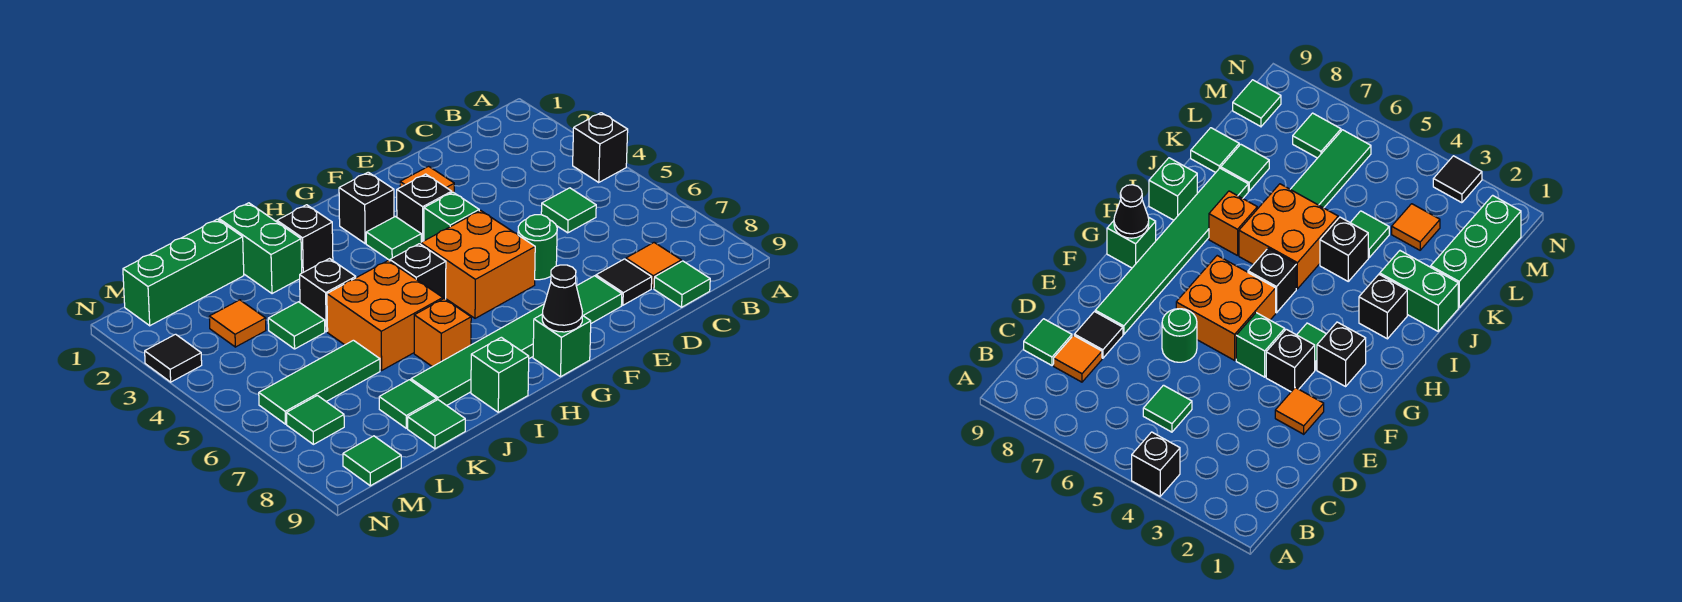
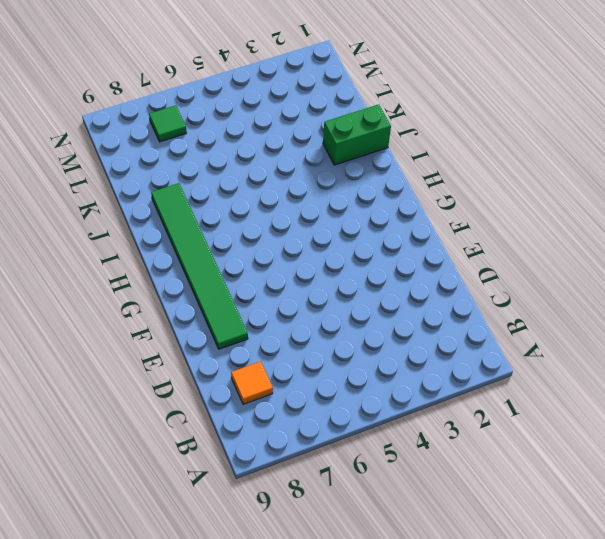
none -> black brick A4 level 1
none -> green tile C5 level 1
none -> green tile C9 level 1
none -> black tile D8 level 1

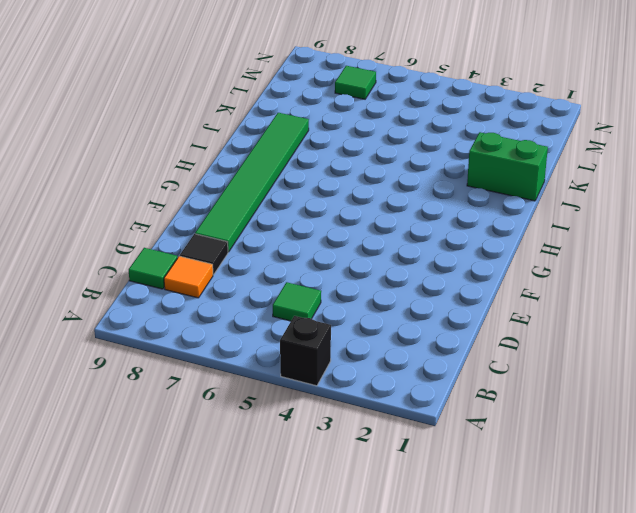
none -> orange tile E2 level 1
none -> green round brick E6 level 1
none -> black brick F3 level 1
none -> green brick F4 level 1

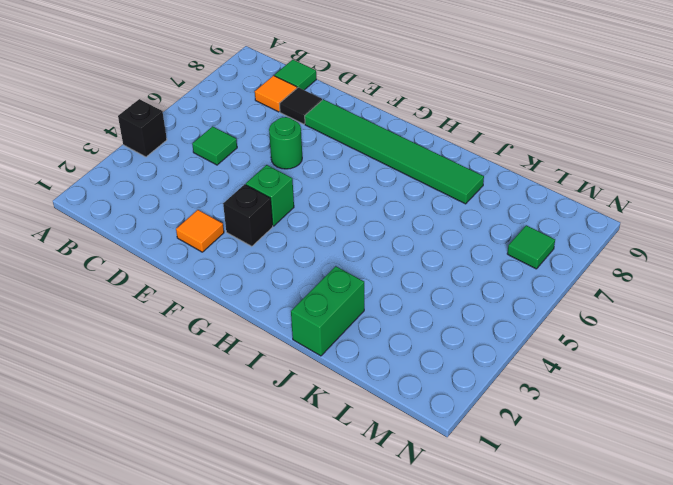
none -> orange brick F5:G6 level 1
none -> black brick G2 level 1
none -> green tile G3 level 1
none -> green brick G9 level 1

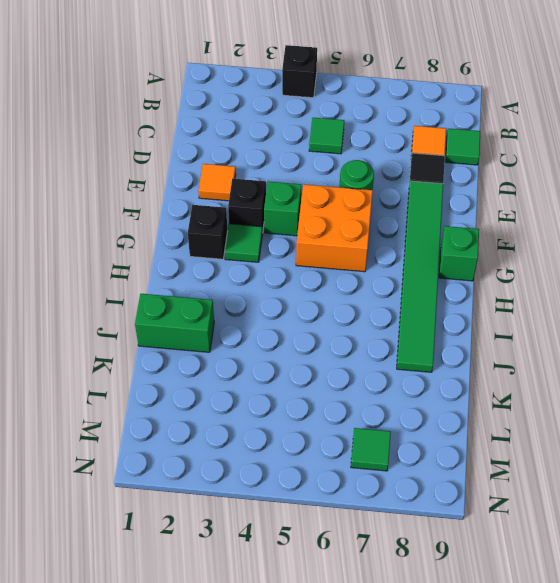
none -> black brick H5 level 1
none -> black brick I2 level 1
none -> orange brick I5:J6 level 1
none -> orange brick I7 level 1

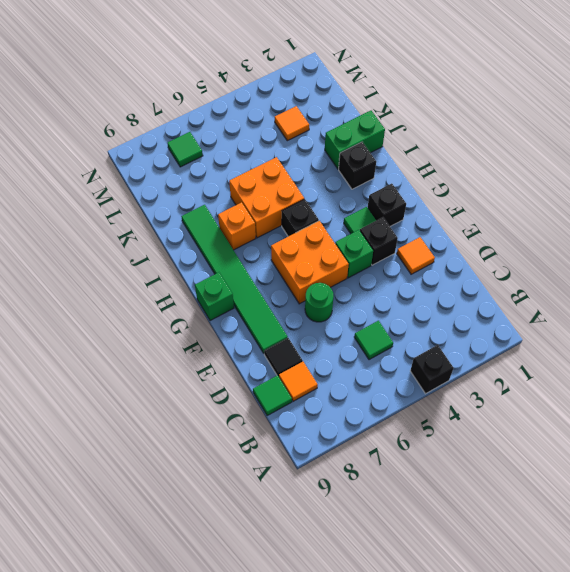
none -> green brick I9 level 1
none -> black brick J4 level 1
none -> green brick K1:M1 level 1
none -> green tile K4 level 1

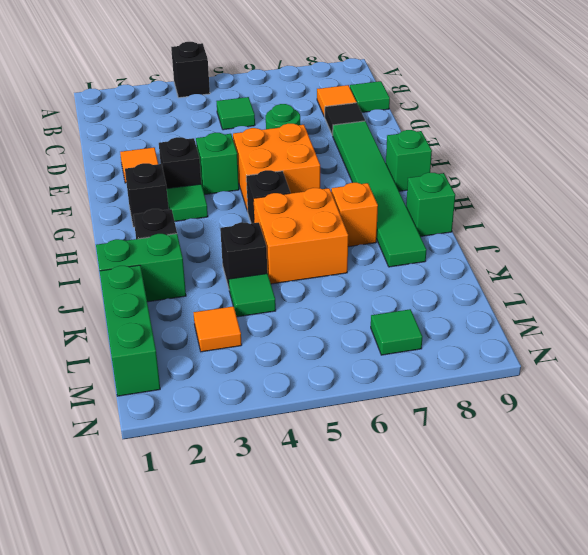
none -> green tile K6:M6 level 1
none -> green tile K8 level 1
none -> green tile K9 level 1
none -> green tile M9 level 1

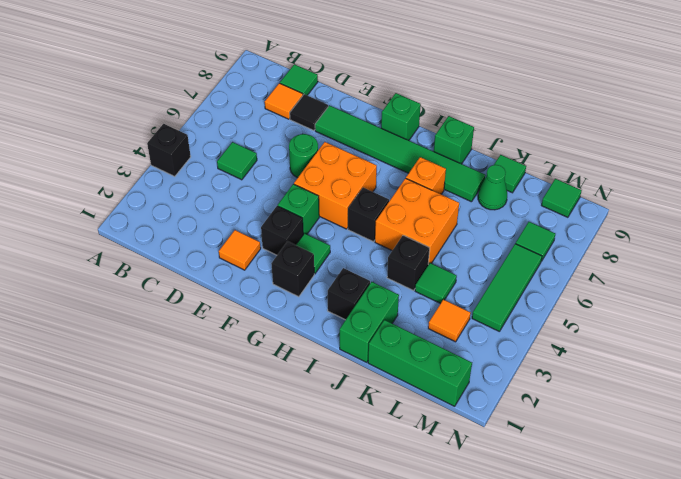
green cone K8 level 1 -> green tile K8 level 1
green tile M4:M6 level 1 -> green tile K6:M6 level 1
none -> black tile N3 level 1
none -> black cone G9 level 2

